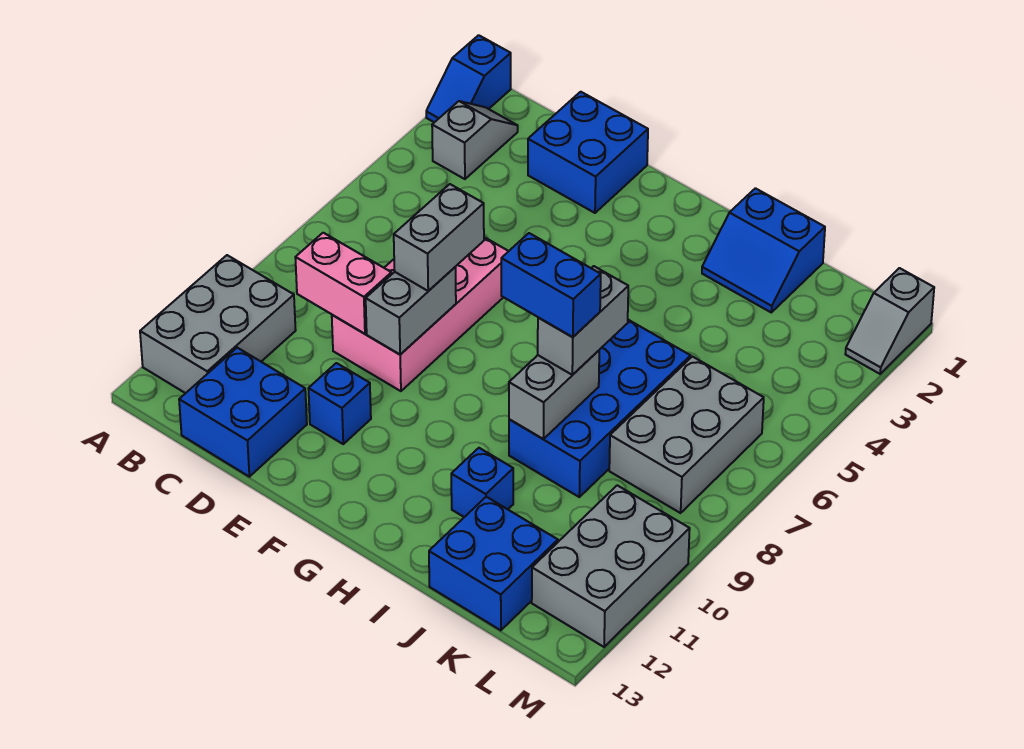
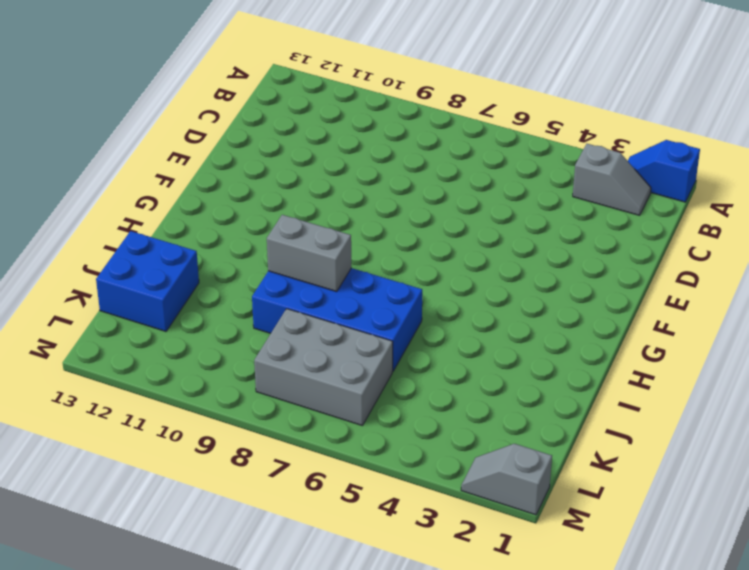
none -> grey brick A10:B12 level 1
none -> blue brick C12:D13 level 1
none -> blue brick D1:E2 level 1

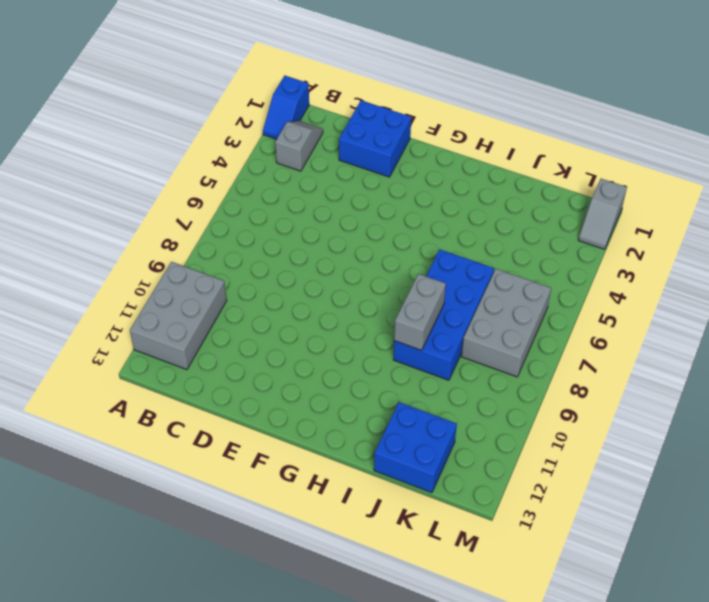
none -> blue brick C12:D13 level 1
none -> pink brick D6:E9 level 1
none -> blue brick E11 level 1

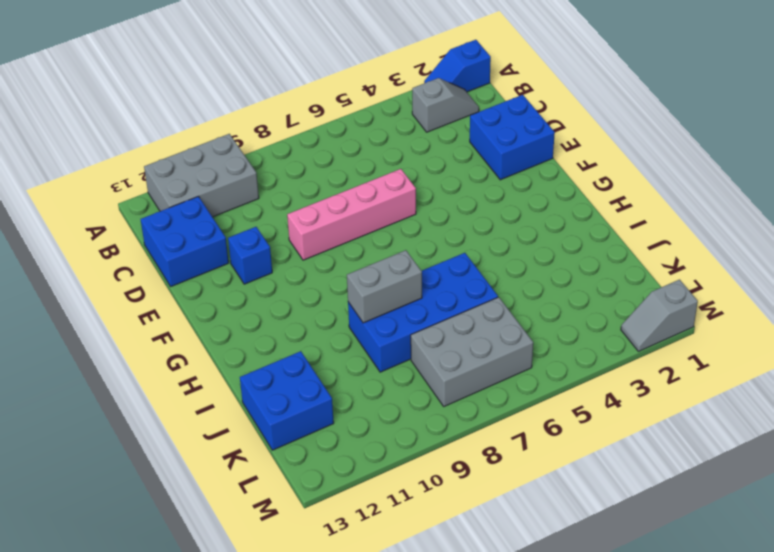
pink brick E6:E9 level 1 -> pink brick D6:E9 level 1
none -> blue slope I1:J2 level 1 top 1
none -> blue brick I11 level 1
none -> grey brick L10:M12 level 1

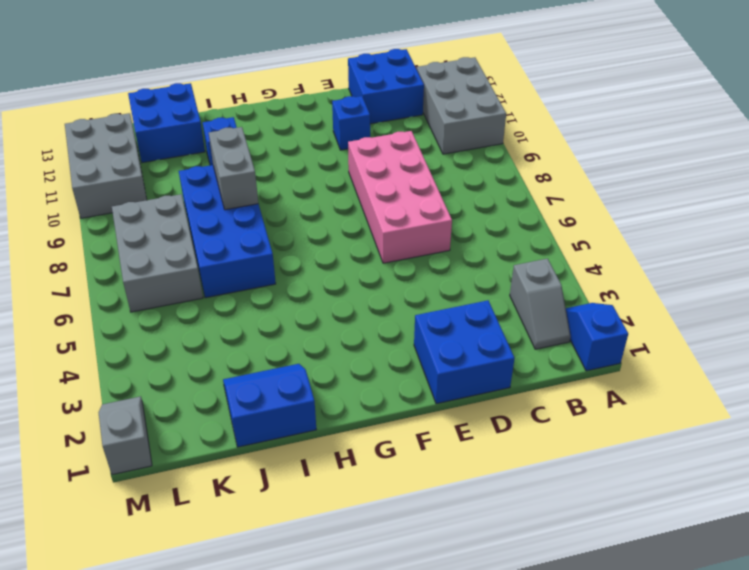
none -> pink brick C9:D9 level 2
none -> grey brick E8:E9 level 2
none -> grey brick E7:E8 level 3

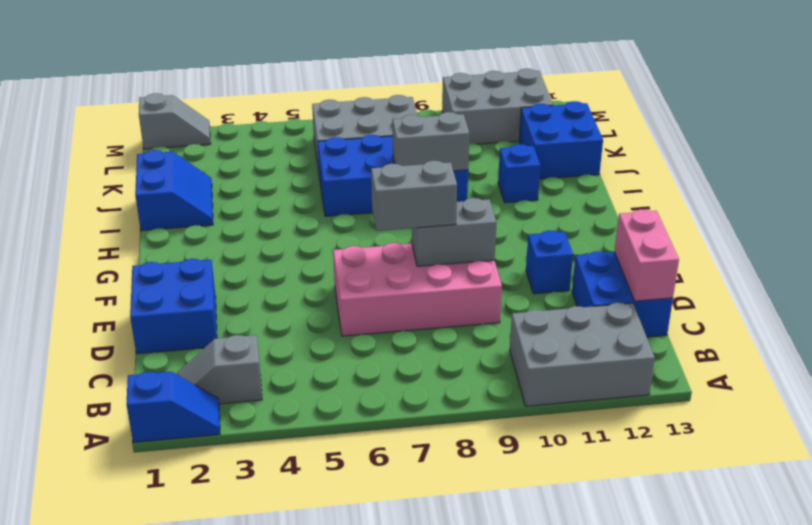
pink brick C13:D13 level 2 -> pink brick C9:D9 level 2
none -> grey brick I7:I8 level 3
none -> blue brick H8:I8 level 4

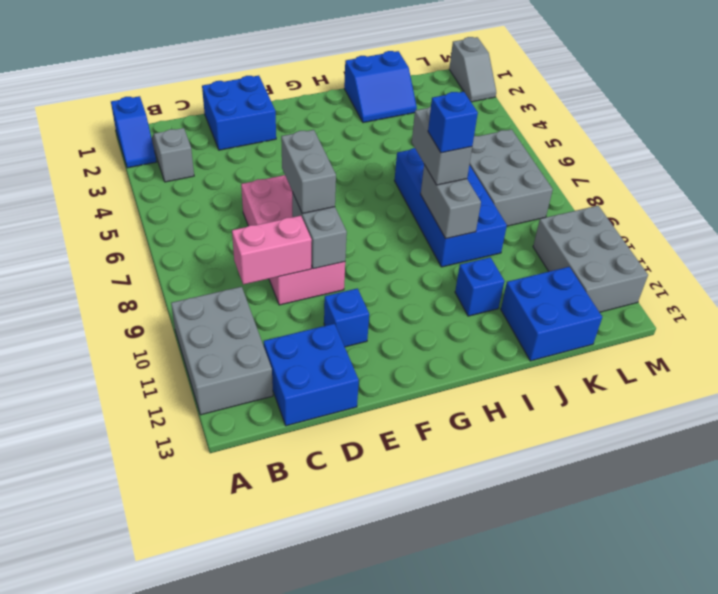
blue brick I8 level 4 -> blue brick H8:I8 level 4

